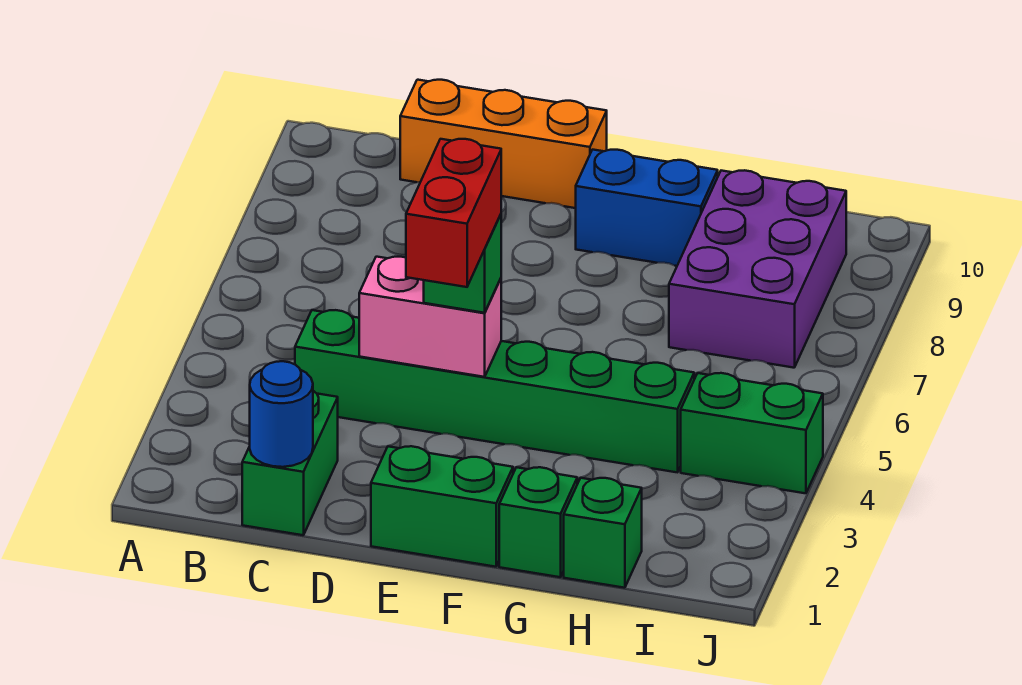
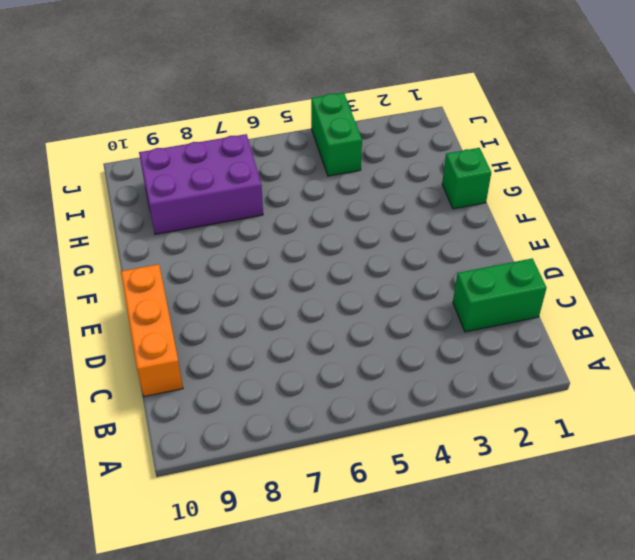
none -> green brick C4:H4 level 1
none -> green brick E1:F1 level 1
none -> blue brick F9:G9 level 1

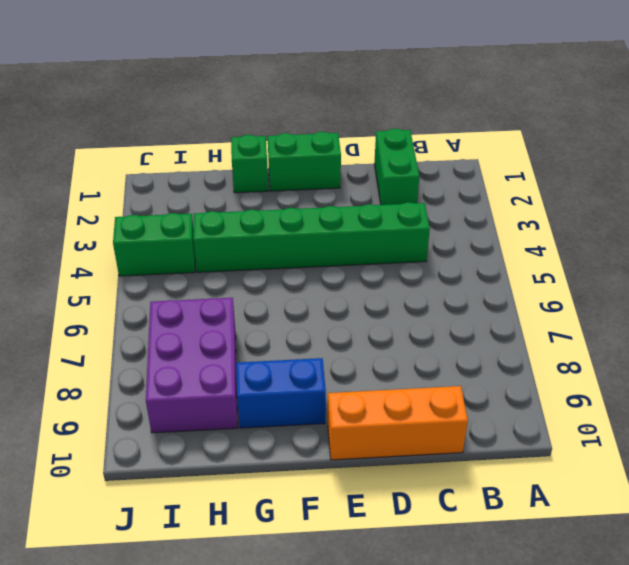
none -> green brick H1 level 1
none -> blue round brick C1 level 2
none -> pink brick D4:E4 level 2

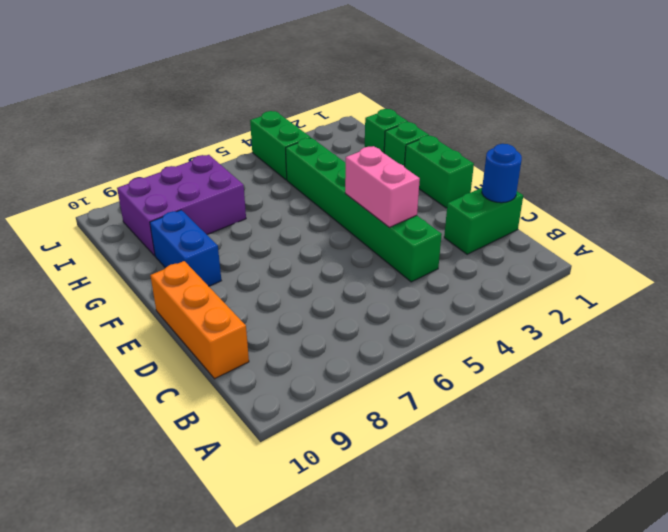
none -> green brick E4 level 3
none -> red brick E3:E4 level 4

